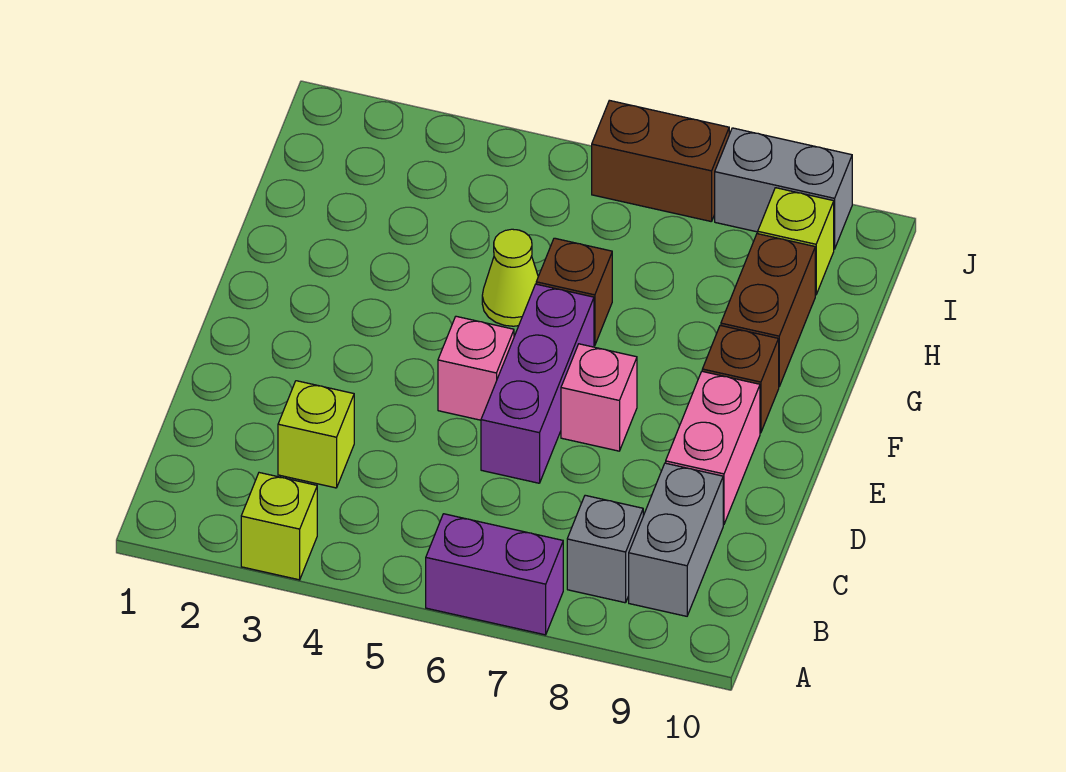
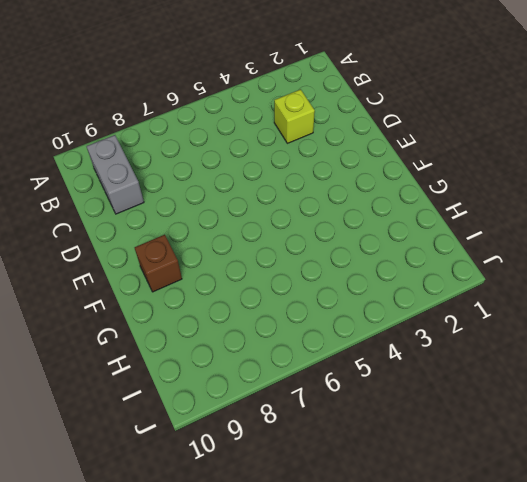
none -> lime brick A3 level 1
none -> purple brick A6:A7 level 1
none -> grey brick B8 level 1

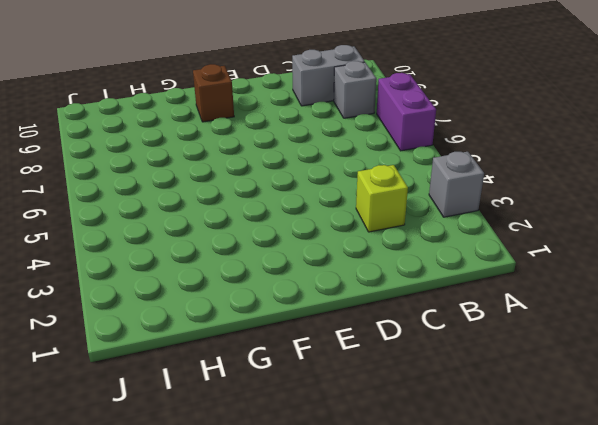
grey brick A3 level 1 -> lime brick A3 level 1
none -> purple brick D6:F6 level 1
none -> pink brick D9:E9 level 1
none -> pink brick E5 level 1

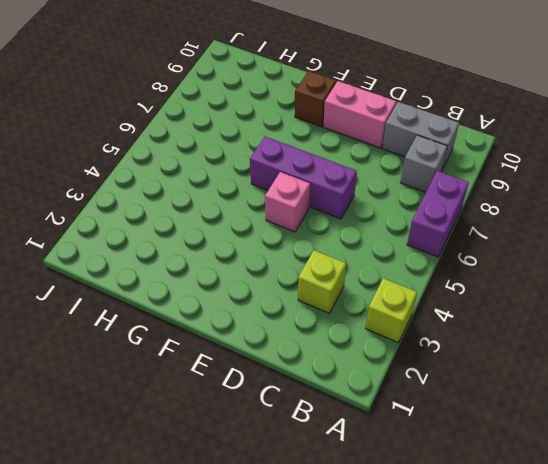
none -> pink brick E7 level 1
none -> lime cone G5 level 1
none -> brown brick G6 level 1

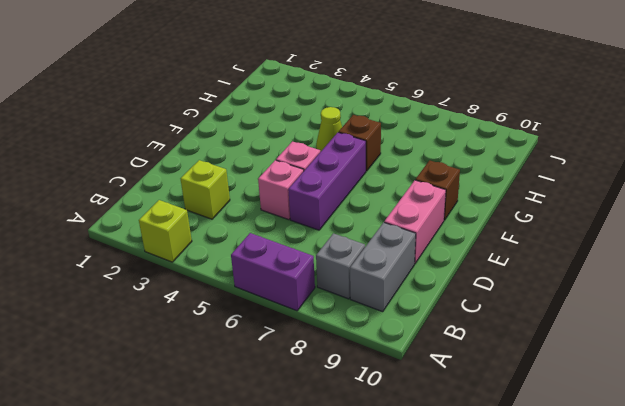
pink brick D5 level 1 -> pink brick E7 level 1
none -> brown brick G9:H9 level 1
none -> lime brick I9 level 1
none -> brown brick J6:J7 level 1

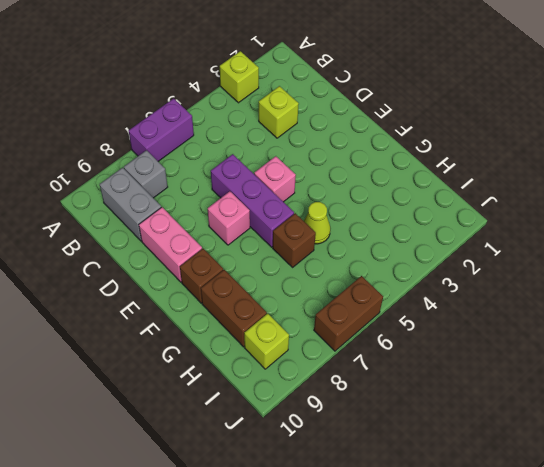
none -> grey brick J8:J9 level 1

